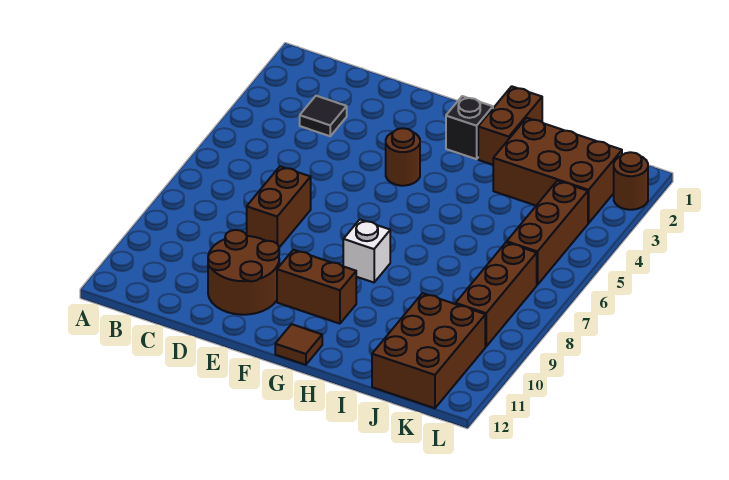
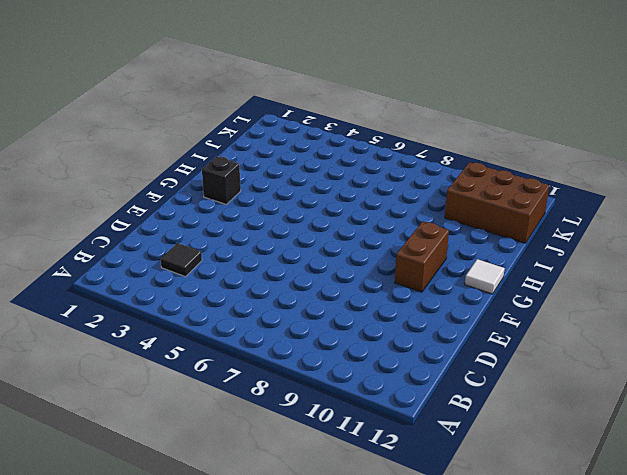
white tile G12 level 1 -> brown tile G12 level 1
none -> brown brick D7:D8 level 1
none -> brown round brick D10:E11 level 1
none -> brown round brick F4 level 1

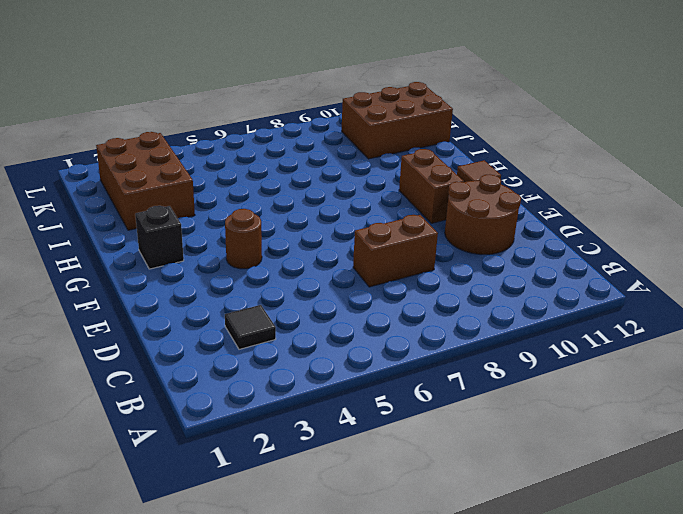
none -> white brick G8 level 1
none -> brown brick H1:H2 level 1
none -> brown brick K4:K6 level 1

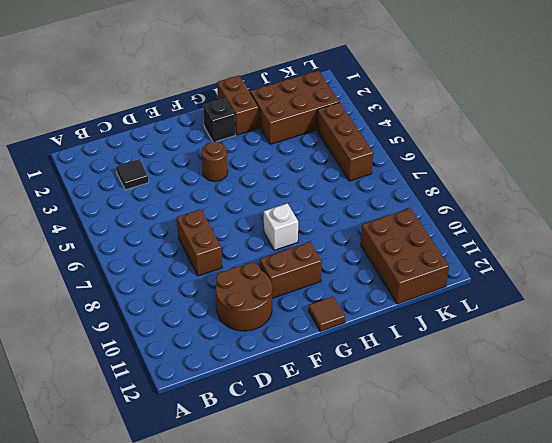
none -> brown brick K7:K9 level 1
none -> brown round brick L2 level 1

